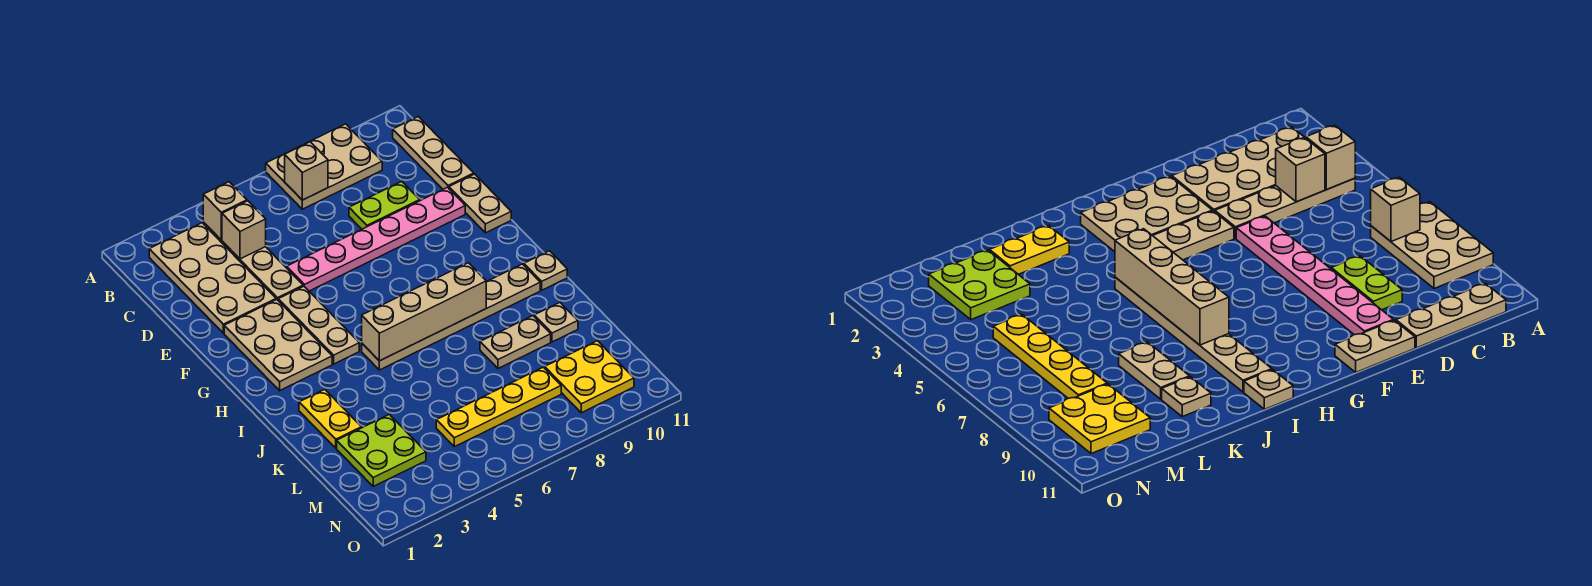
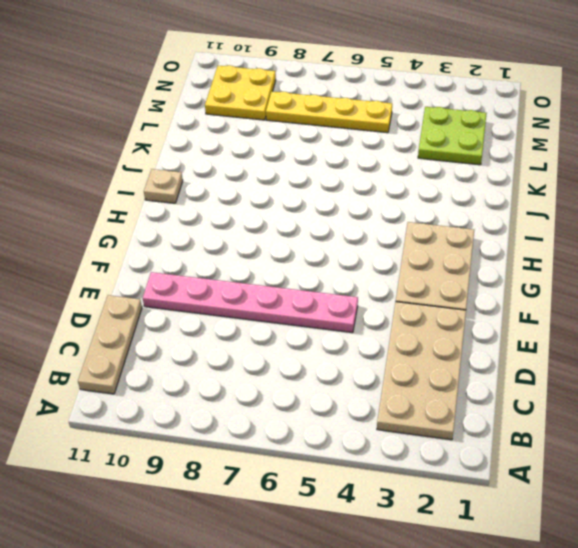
none -> tan plate A7:B9 level 1
none -> tan plate B4:E4 level 1
none -> lime plate D8:D9 level 1

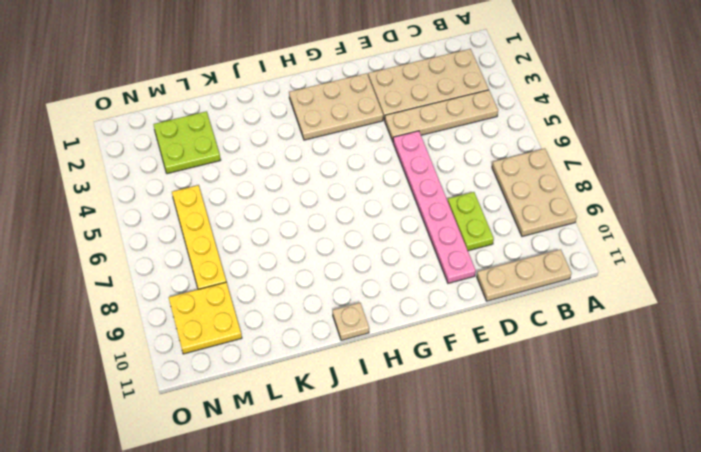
none -> tan plate E11:F11 level 1
none -> tan plate F4:H4 level 1
none -> tan plate I5:I10 level 1

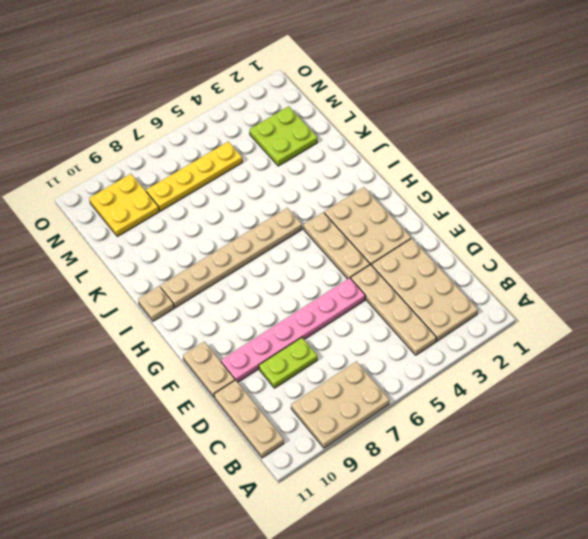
none -> yellow plate J2:K2 level 1
none -> tan plate K8:K9 level 1
none -> tan plate K10 level 1

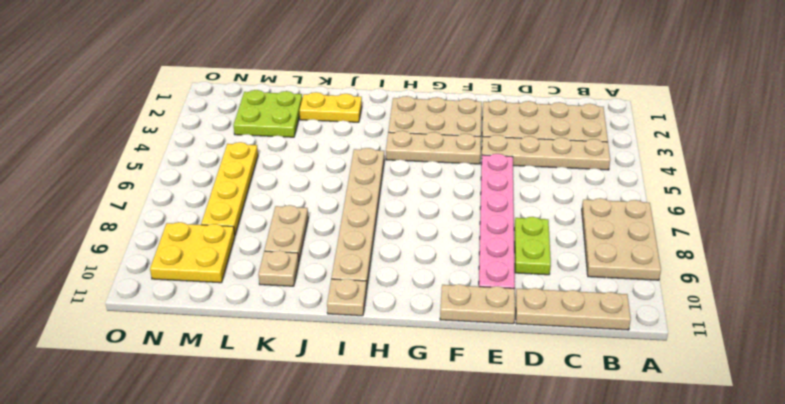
none -> tan brick B4 level 2
none -> tan brick B7 level 2
none -> tan brick C4 level 2

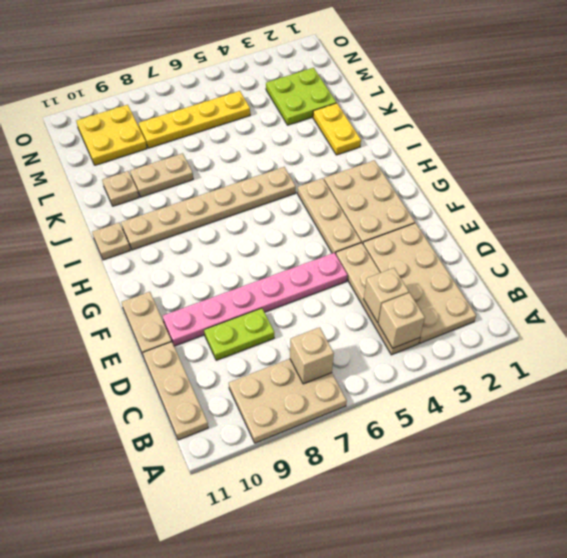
none -> tan brick I5:I8 level 2

